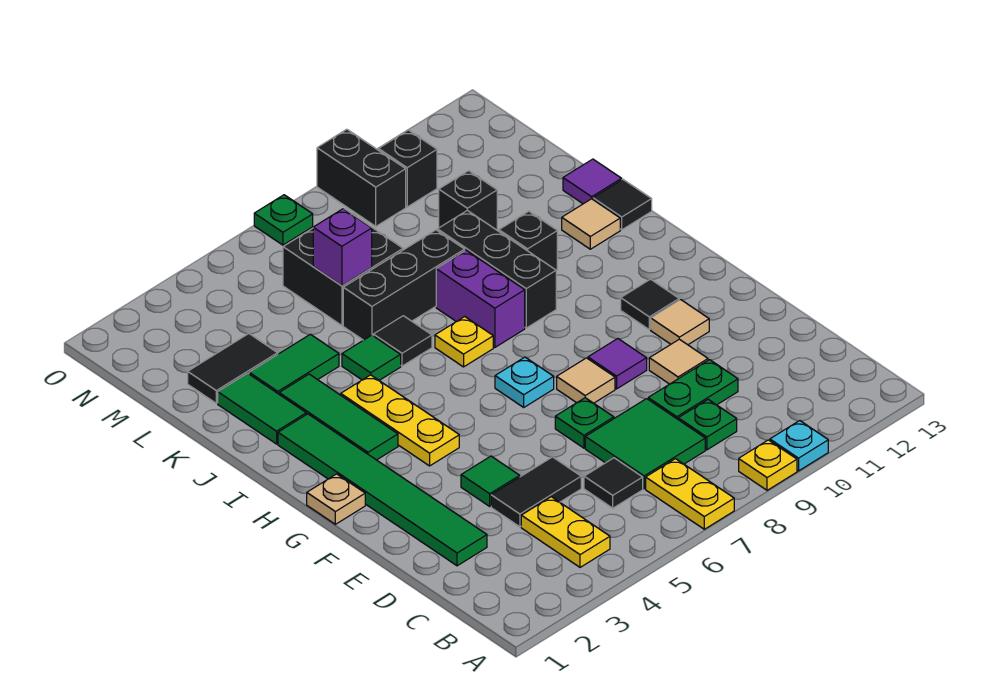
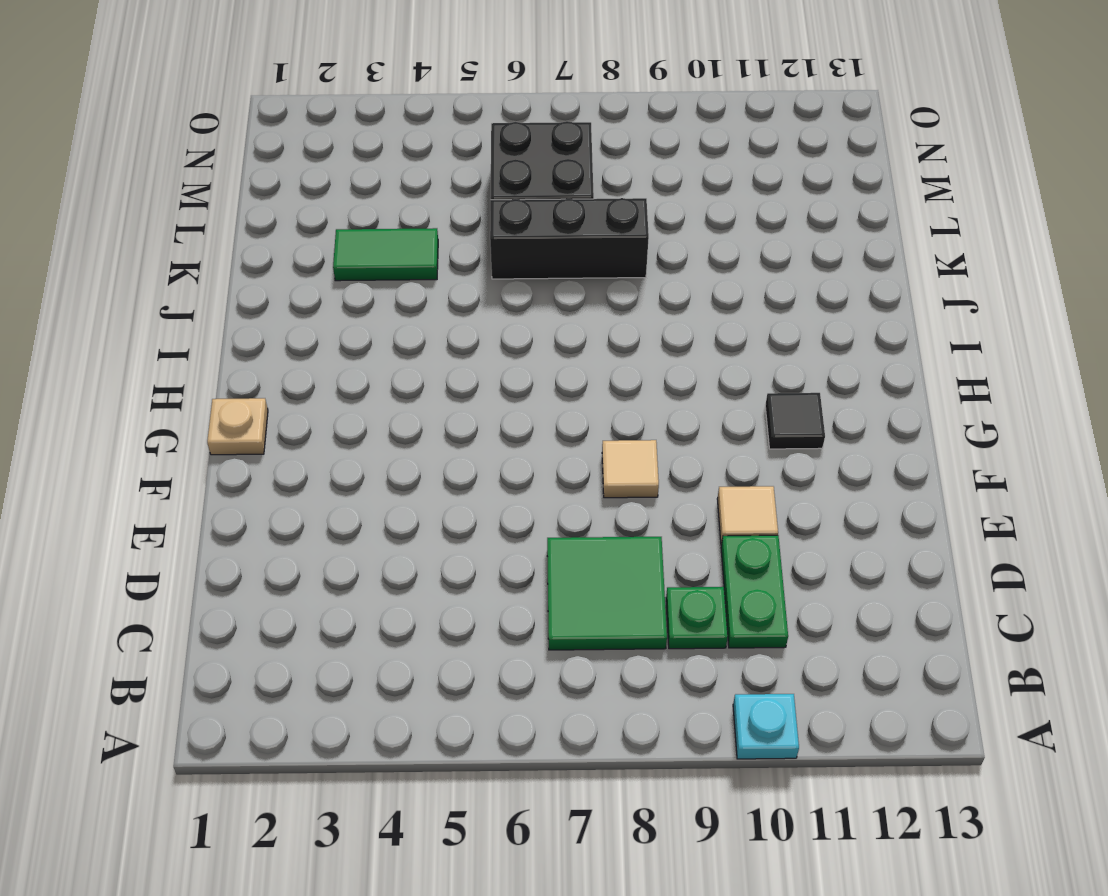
green plate C10:D10 level 1 -> green plate D9:D10 level 1
none -> yellow plate A7:B7 level 1
none -> yellow plate A9 level 1
none -> yellow plate B4:C4 level 1
none -> black tile C6 level 1

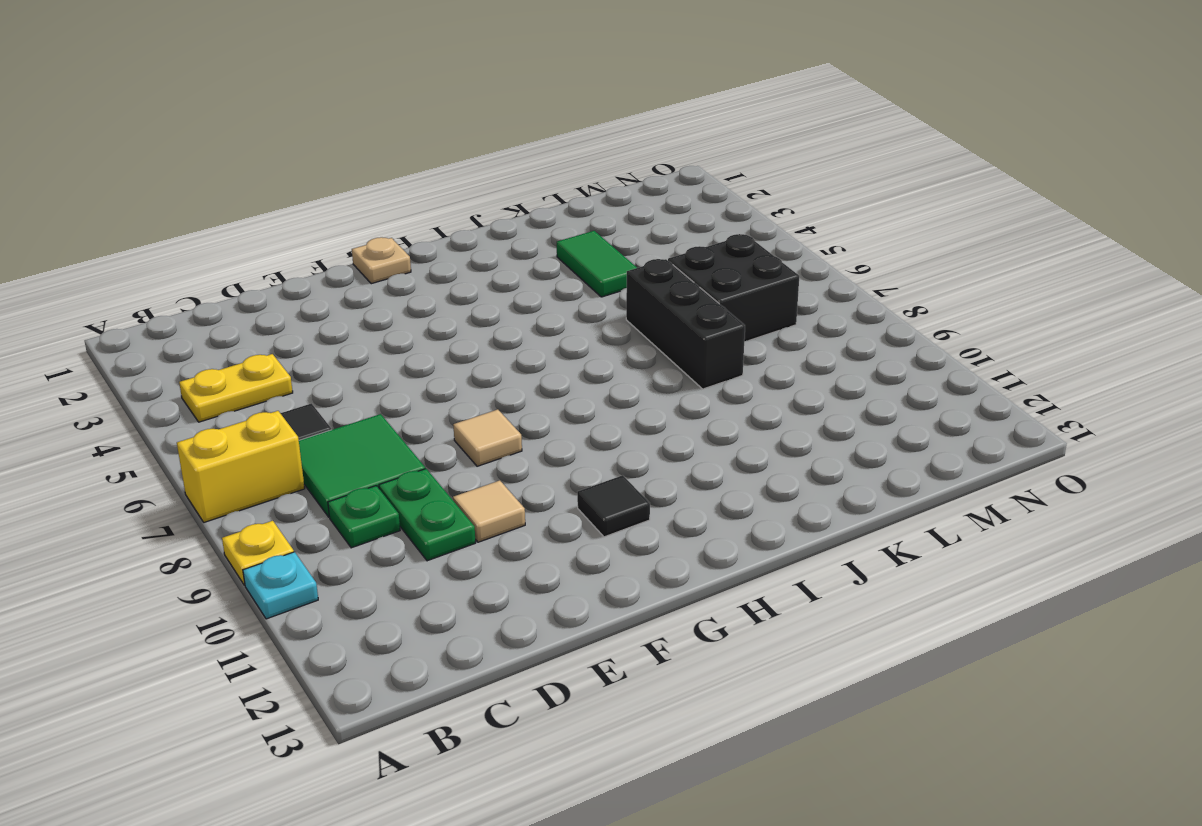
yellow brick A7:B7 level 1 -> yellow plate A7:B7 level 1
none -> green tile D2:I2 level 1
none -> black tile D4:D5 level 1
none -> green tile E4 level 1
none -> green plate E7 level 1

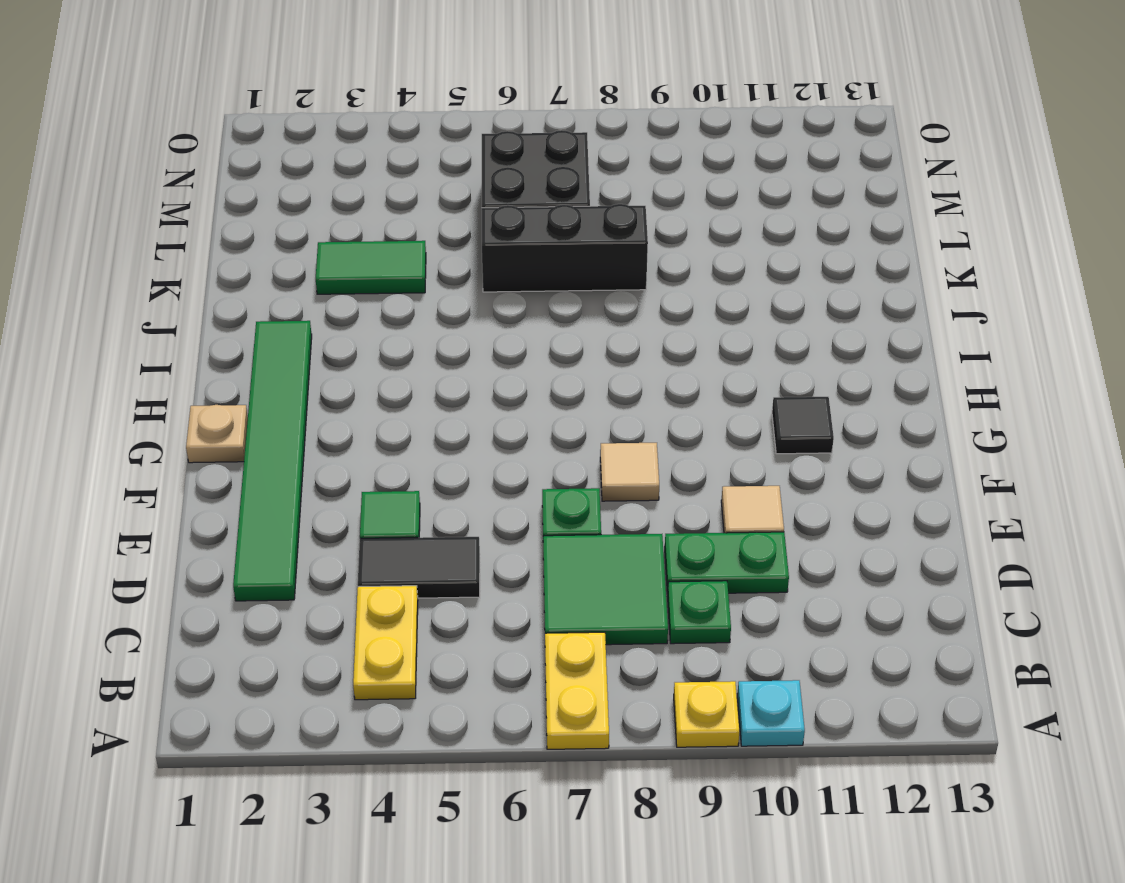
none -> black tile C6 level 1
none -> purple tile F9 level 1
none -> tan tile F11 level 1
none -> yellow plate G4:I4 level 1

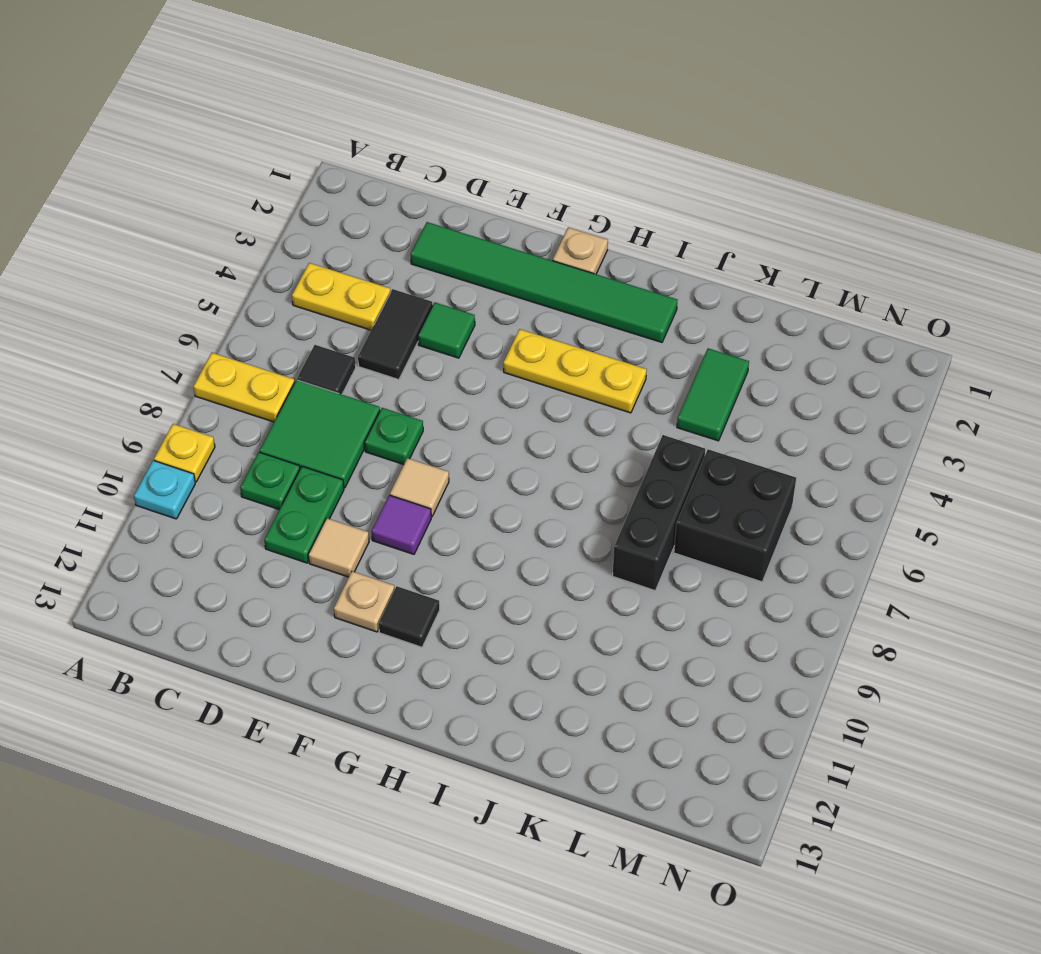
tan plate F11 level 1 -> tan tile F11 level 1
none -> cyan plate G7 level 1
none -> green tile H3:J3 level 1
none -> yellow plate I7 level 1
none -> purple brick I8:J8 level 1

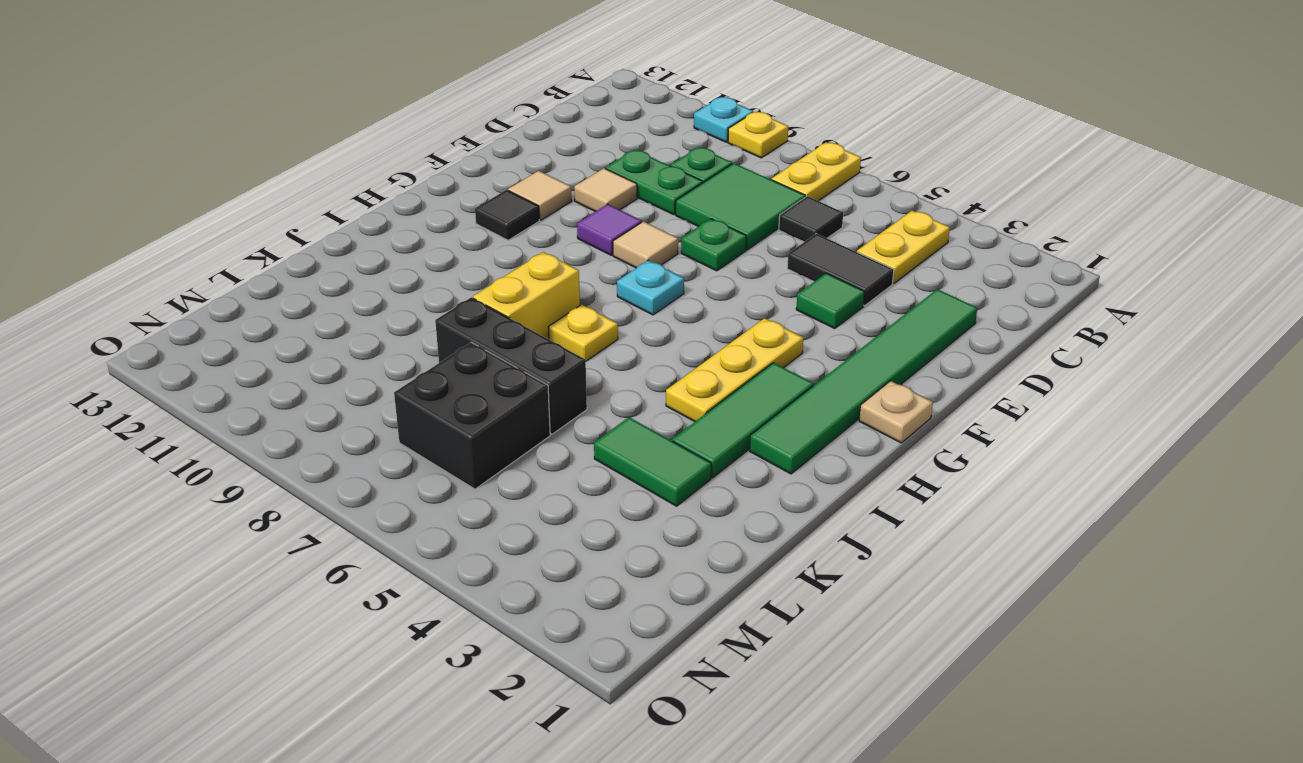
yellow brick I8:J8 level 1 -> purple brick I8:J8 level 1
none -> black brick I9:K9 level 1
none -> green tile J2:K2 level 1
none -> green tile J5 level 1
none -> black tile J6 level 1

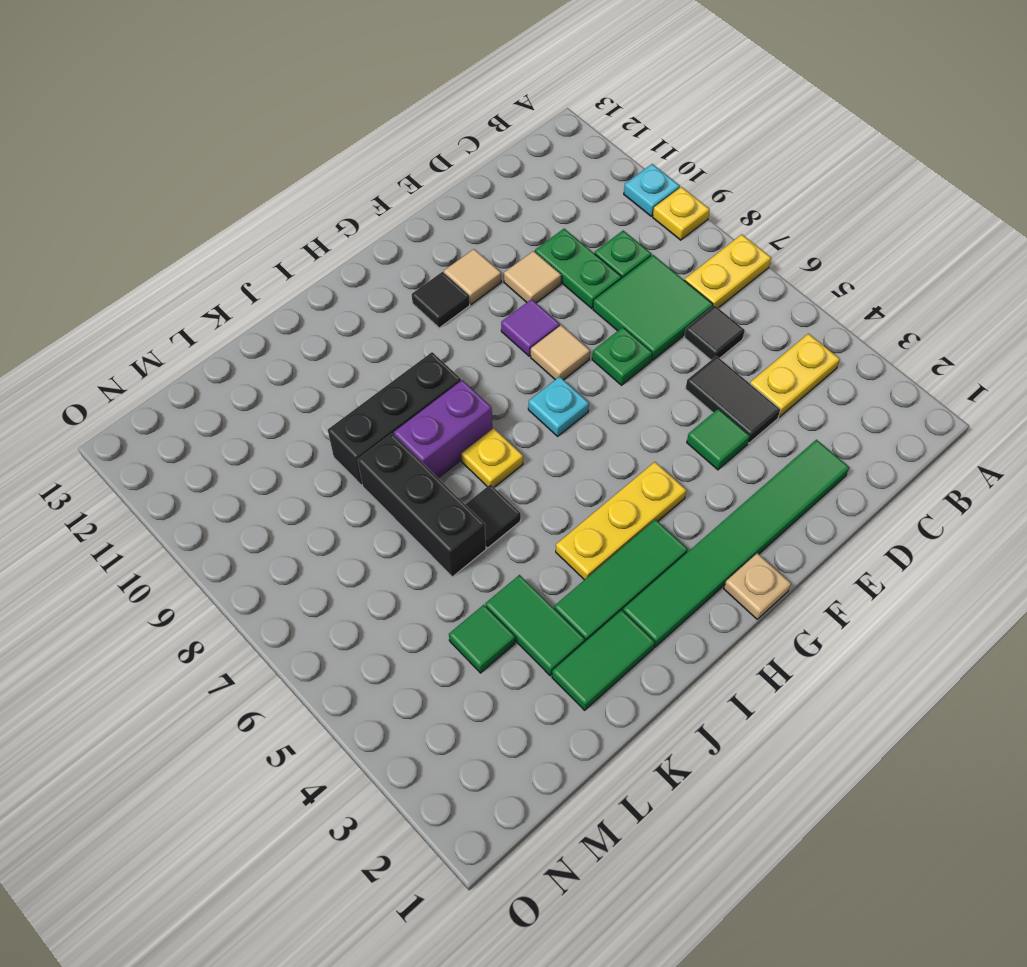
green tile L4 level 1 -> green tile J5 level 1
none -> black brick J10 level 1
none -> tan tile J12 level 1
none -> black tile J13 level 1
none -> purple tile K13 level 1

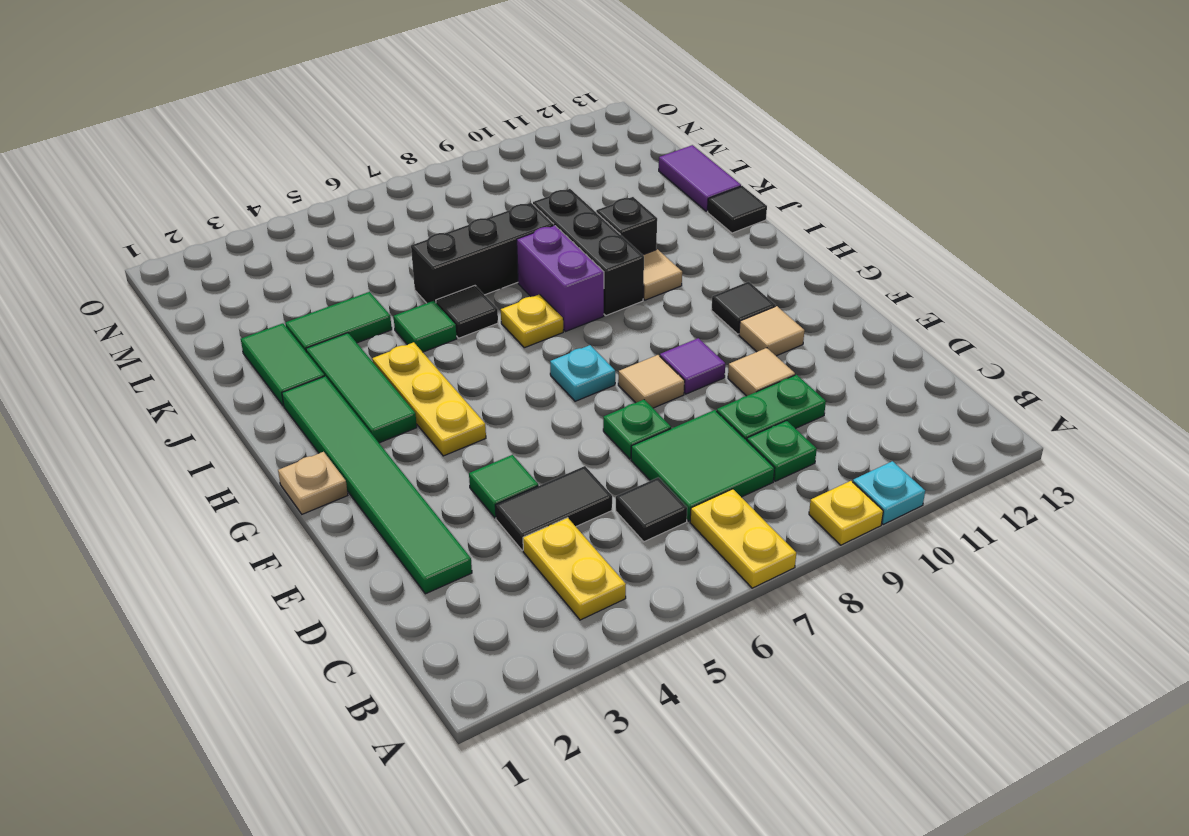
tan tile I10 level 1 -> tan tile J12 level 1
purple tile K13:L13 level 1 -> purple tile K13 level 1
none -> black tile L2:L3 level 1
none -> black brick L6:M7 level 1
none -> black brick L10 level 1
none -> black brick N9:O9 level 1

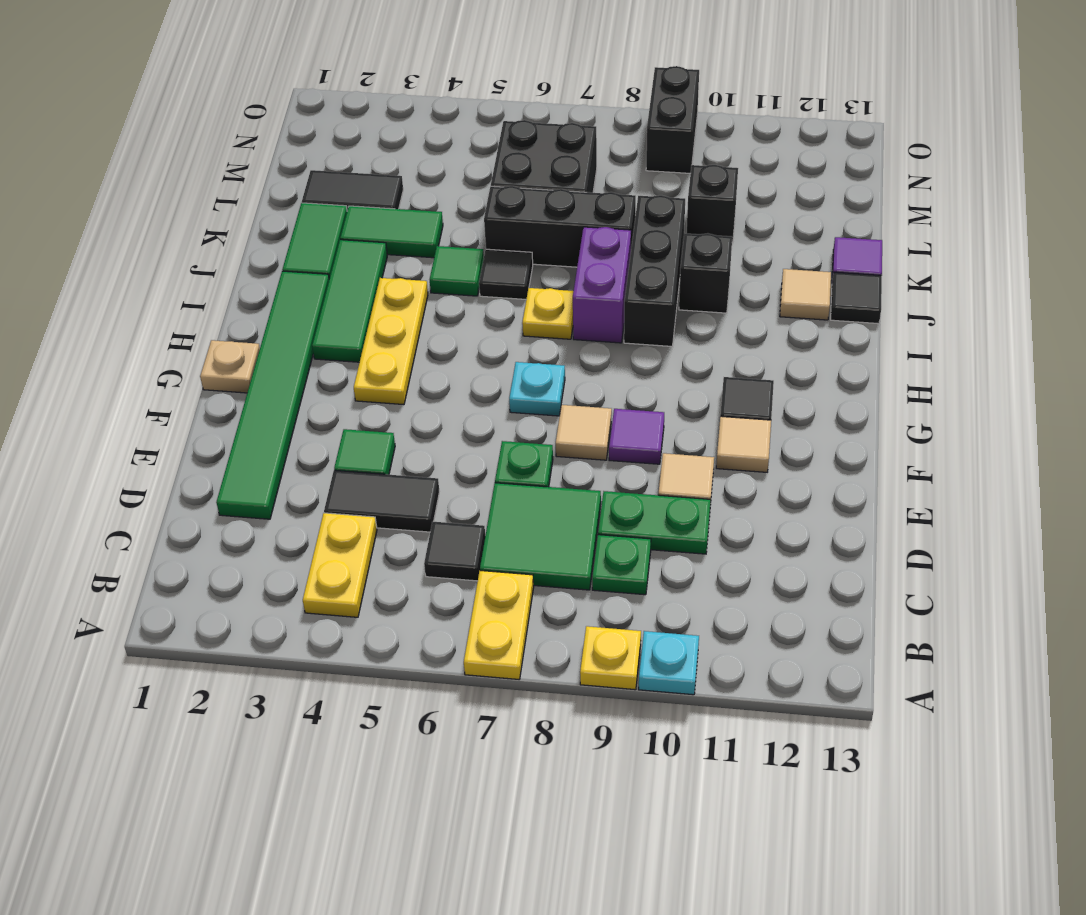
none -> black brick N10 level 1
none -> green plate O7 level 1
none -> purple brick L6 level 2

